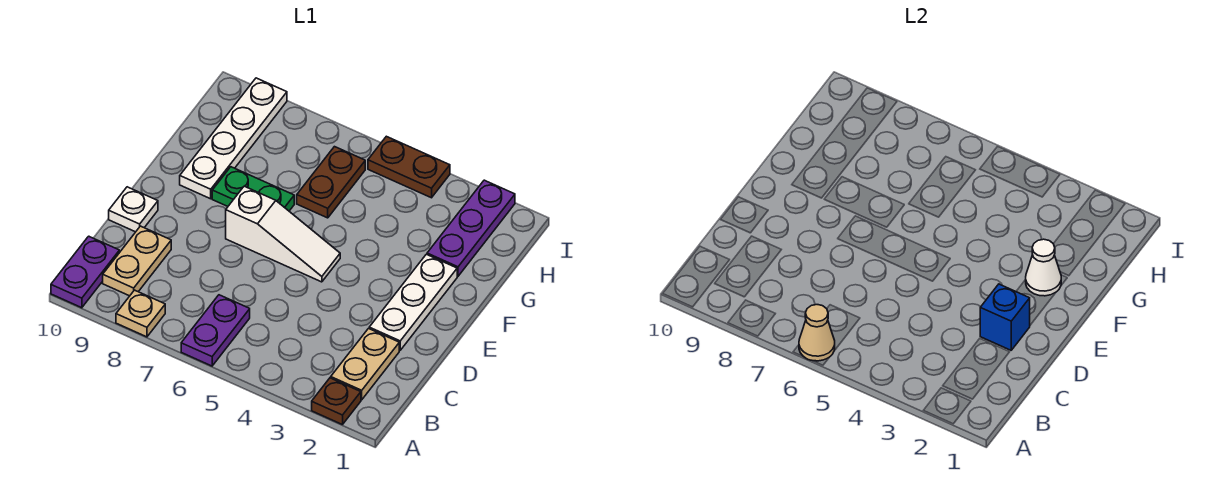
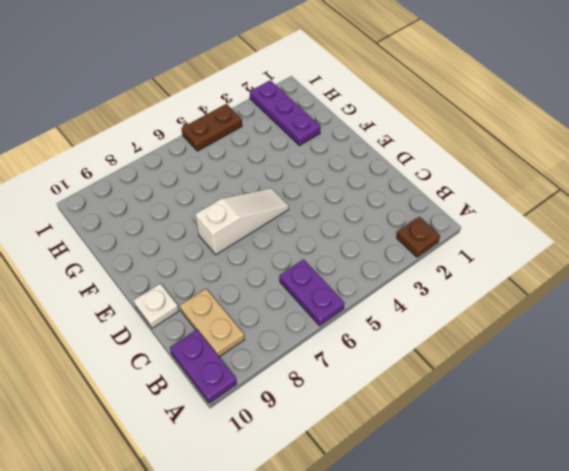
none -> tan plate A8 level 1
none -> tan plate B2:C2 level 1
none -> white plate D2:F2 level 1

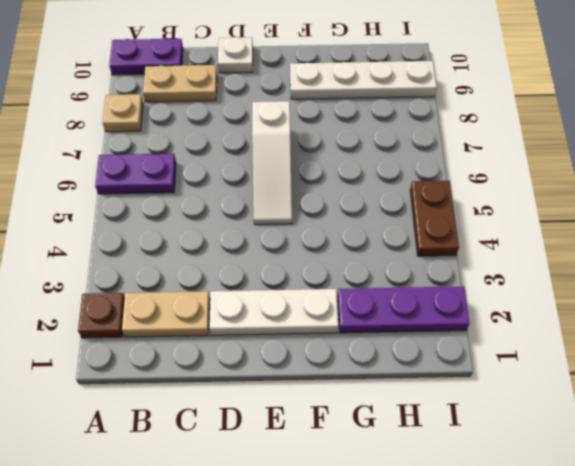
none -> green plate F7:F8 level 1
none -> brown plate G6:H6 level 1
none -> tan cone A6 level 2

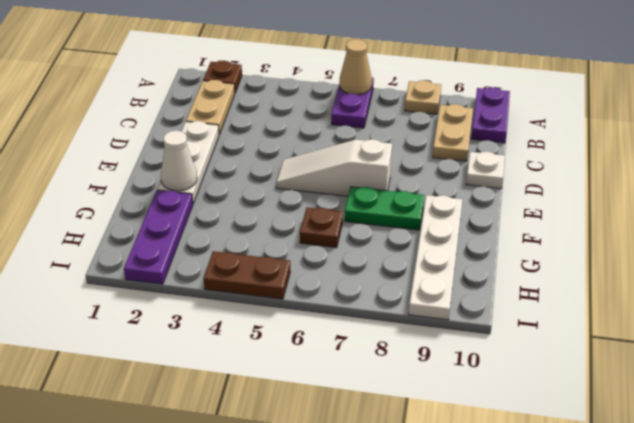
brown plate G6 level 1 -> brown plate G6:H6 level 1
none -> blue brick D2 level 2

